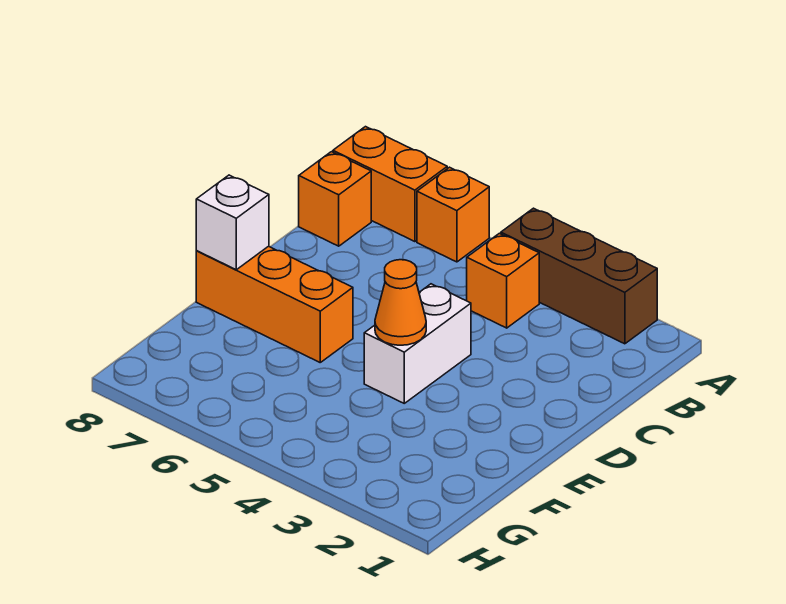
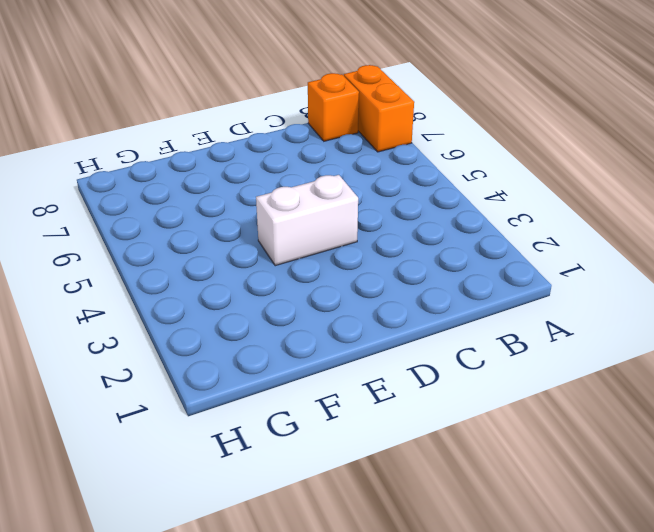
none -> brown brick A2:A4 level 1
none -> orange brick A6 level 1

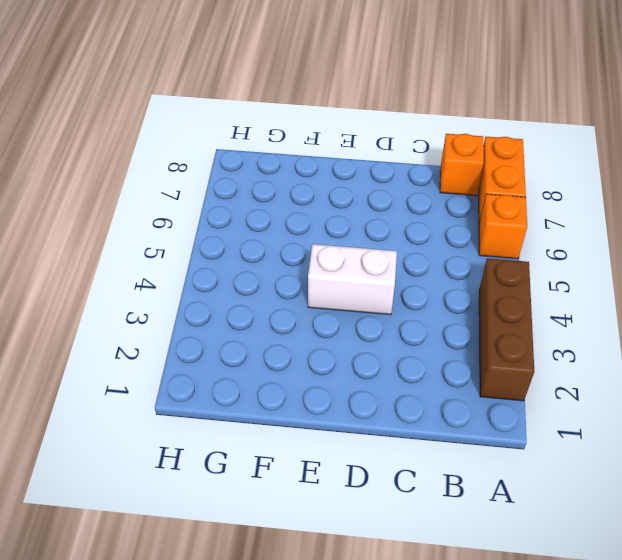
none -> orange brick B4 level 1
none -> orange brick E6:E8 level 1

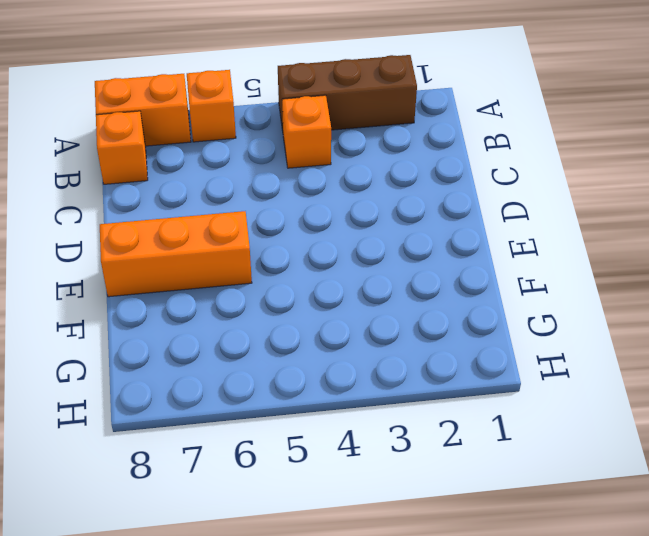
none -> white brick D4:E4 level 1
none -> orange cone E4 level 2

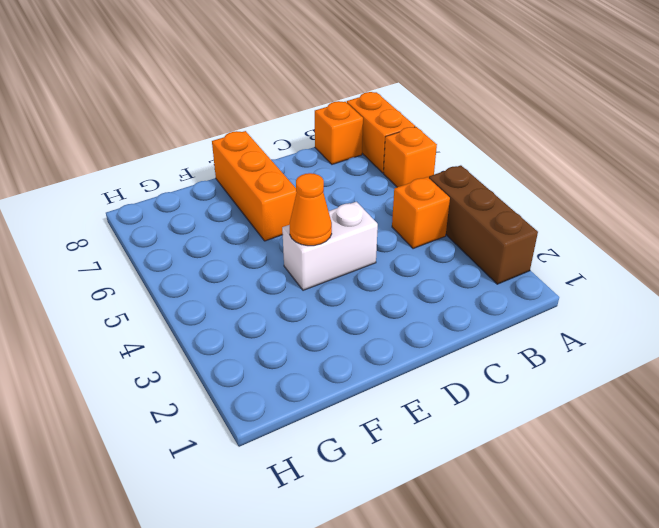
none -> white brick E8 level 2

